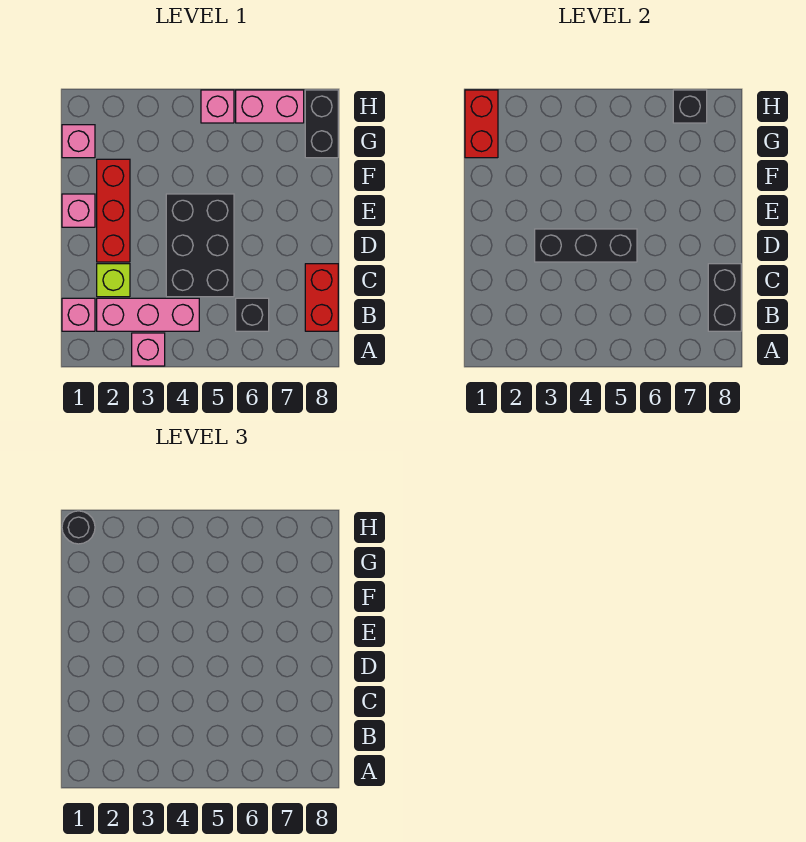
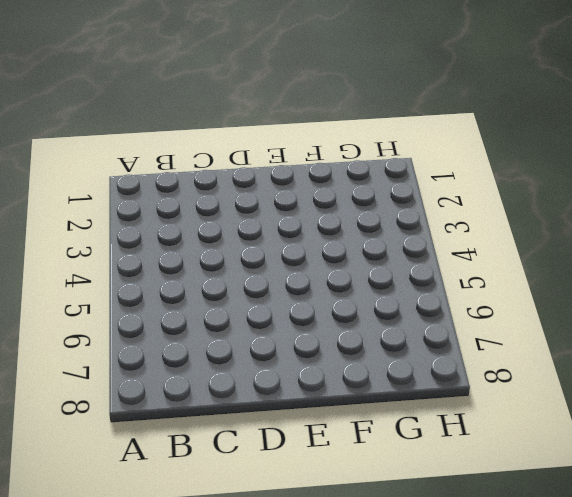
none -> pink brick A3 level 1
none -> pink brick B1 level 1
none -> pink brick B2:B4 level 1

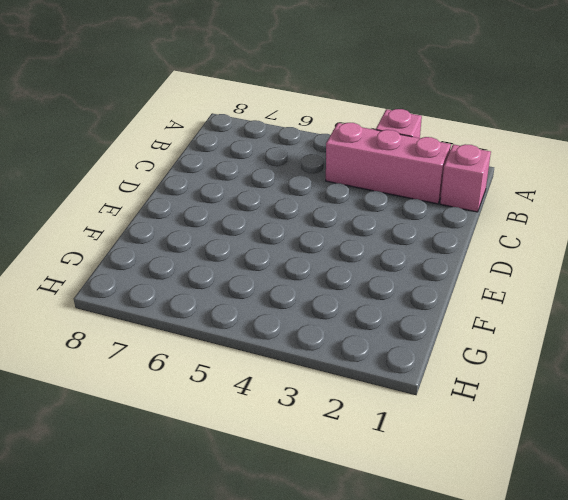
none -> black brick B6 level 1
none -> red brick B8:C8 level 1
none -> lime brick C2 level 1

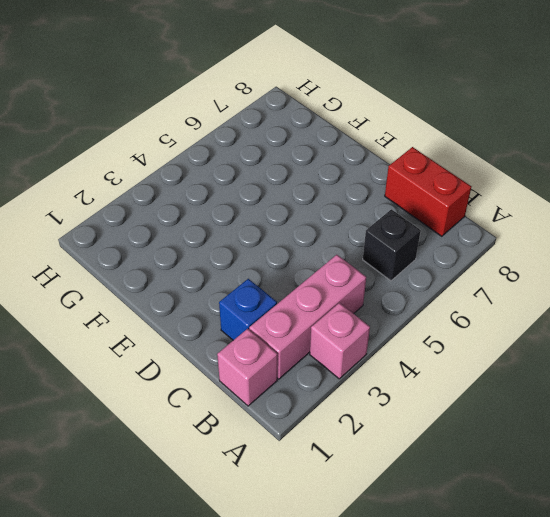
blue brick C2 level 1 -> lime brick C2 level 1
none -> black brick C4:E5 level 1
none -> red brick D2:F2 level 1
none -> pink brick E1 level 1

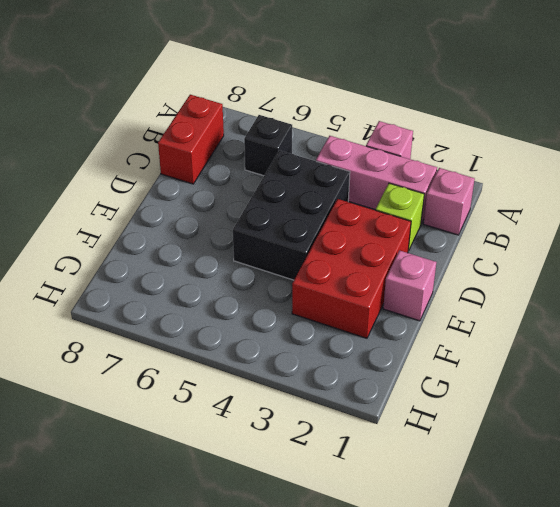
red brick D2:F3 level 1 -> red brick D2:F2 level 1
none -> pink brick G1 level 1
none -> black brick G8:H8 level 1
none -> pink brick H5 level 1

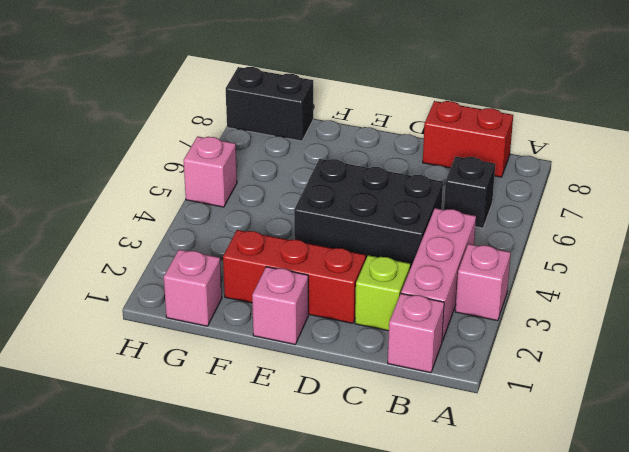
none -> pink brick H6:H7 level 1
none -> black brick B8:C8 level 2
none -> black brick D3:D5 level 2

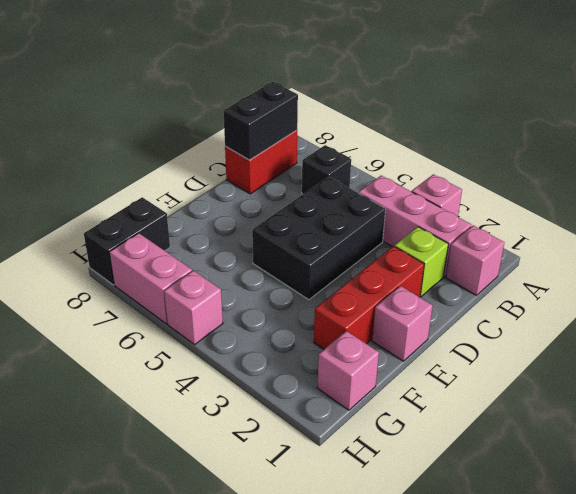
none -> black brick D3:D5 level 2
none -> red brick G1:H1 level 2
none -> black brick H7 level 2

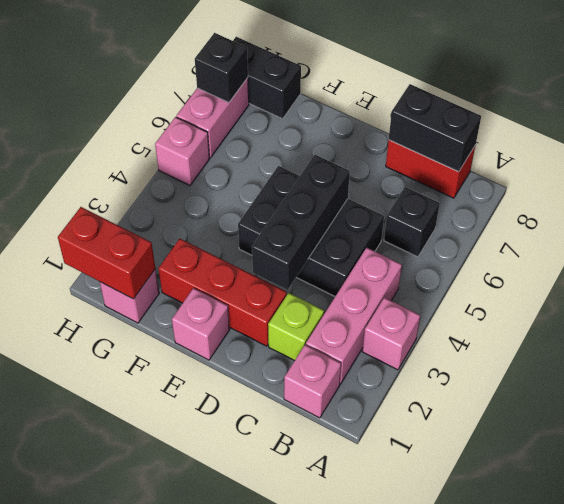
none -> black round brick H1 level 3

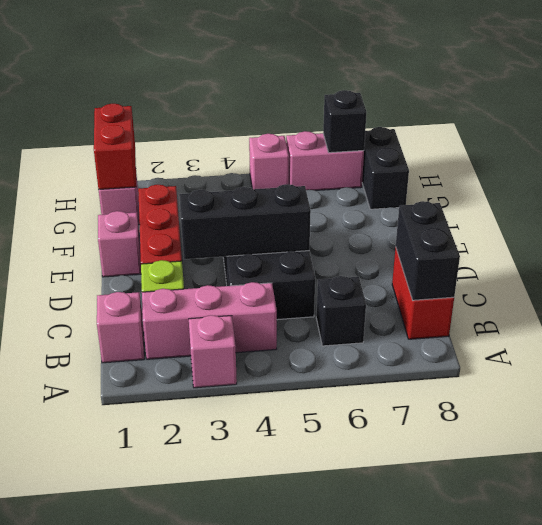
none -> black round brick H1 level 3

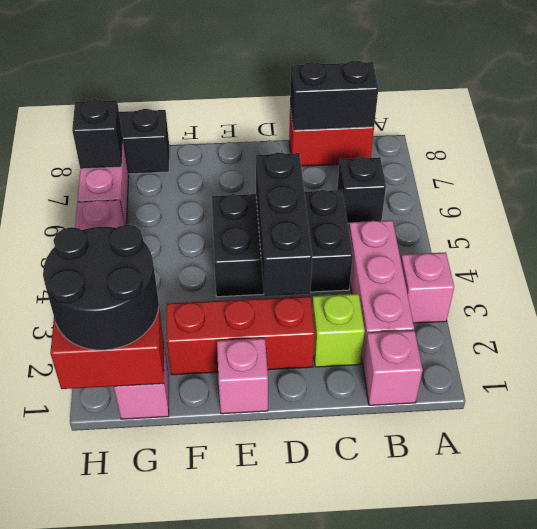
black round brick G1:H2 level 3 -> black round brick H1 level 3

